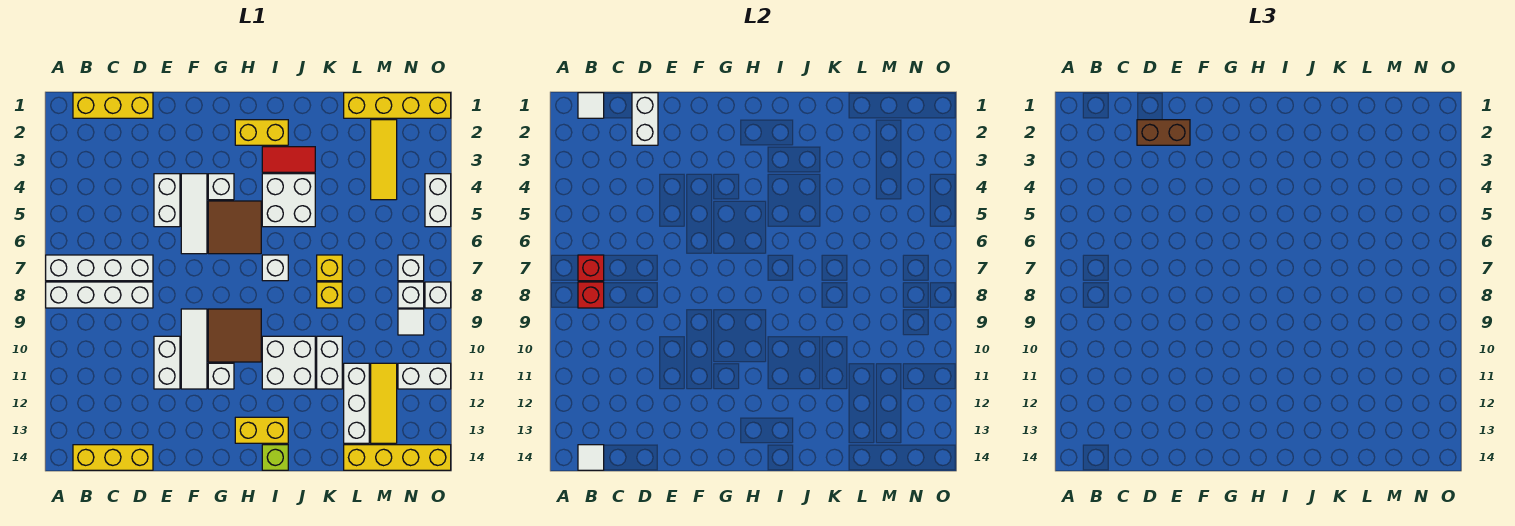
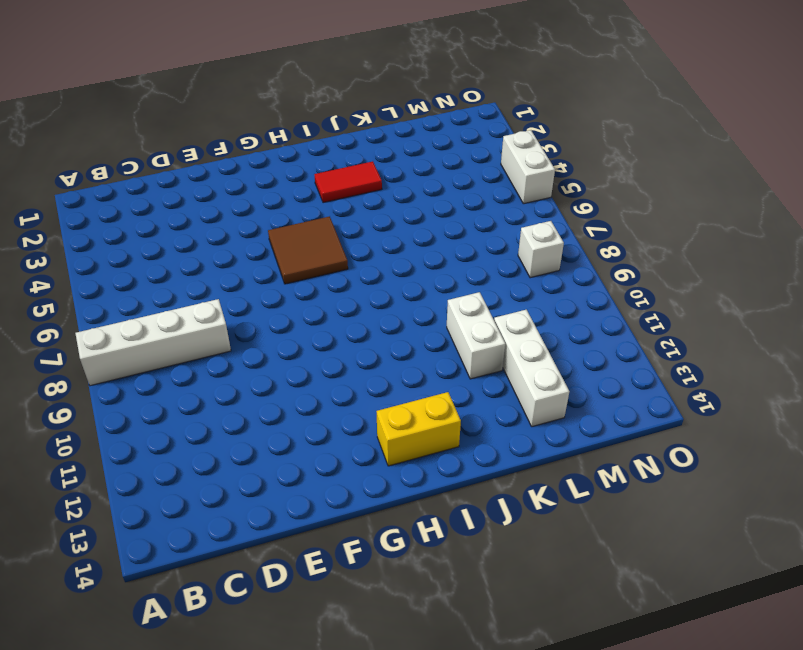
none -> white brick A7:D7 level 1
none -> yellow brick B1:D1 level 1
none -> yellow brick B14:D14 level 1
none -> white brick E4:E5 level 1

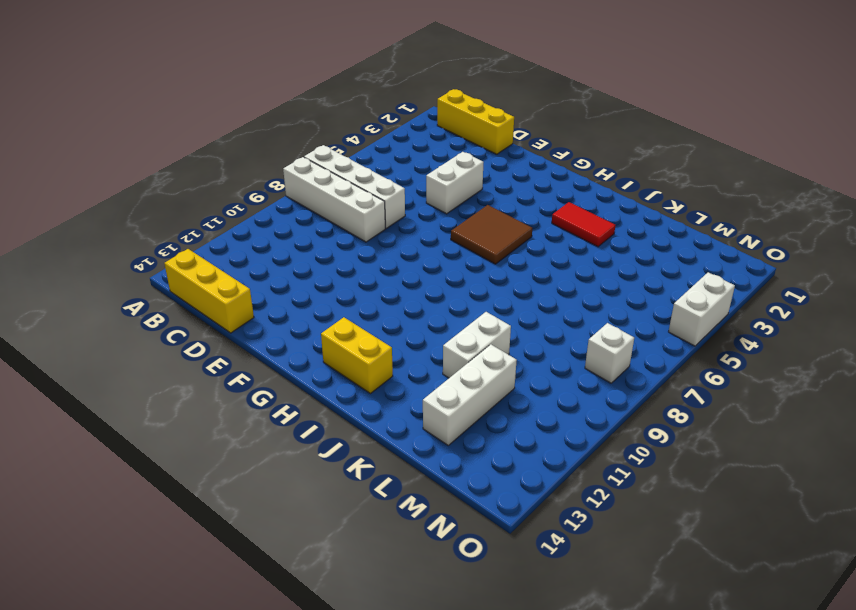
none -> white brick E10:E11 level 1
none -> white tile F4:F6 level 1
none -> white tile F9:F11 level 1
none -> white brick G4 level 1

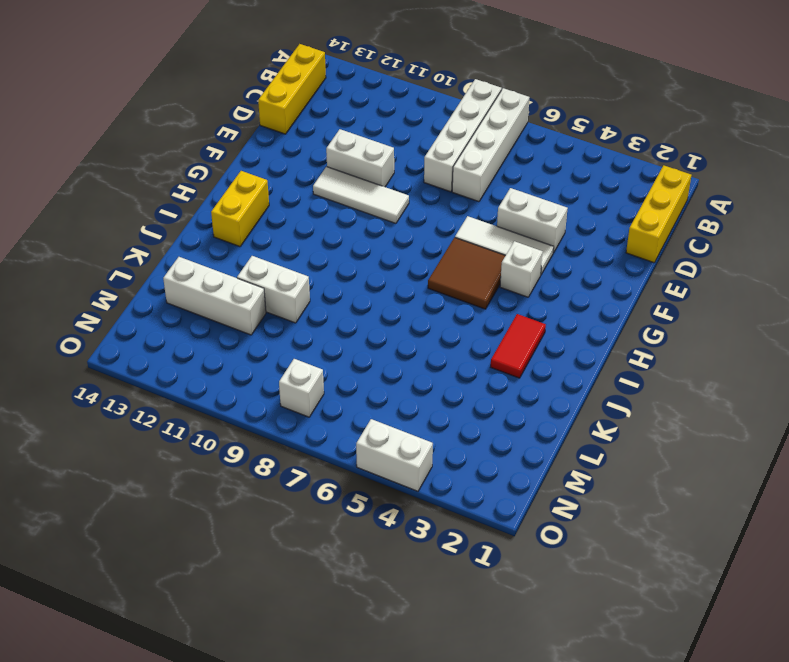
none -> brown tile G9:H10 level 1
none -> white brick G11 level 1
none -> yellow brick H2:I2 level 1
none -> white brick I4:J5 level 1

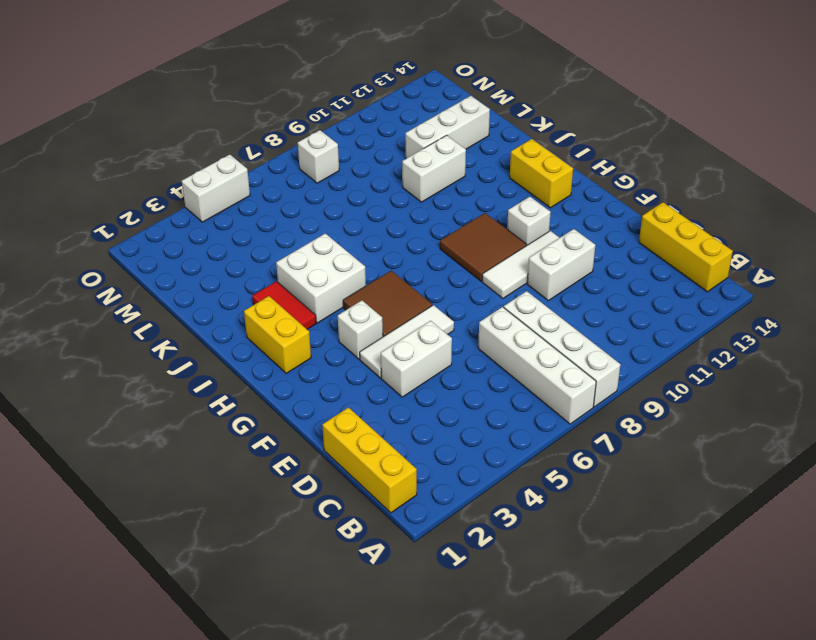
none -> white brick I7 level 1
none -> white brick I10:J11 level 1
none -> lime brick I14 level 1
none -> yellow brick K7 level 1

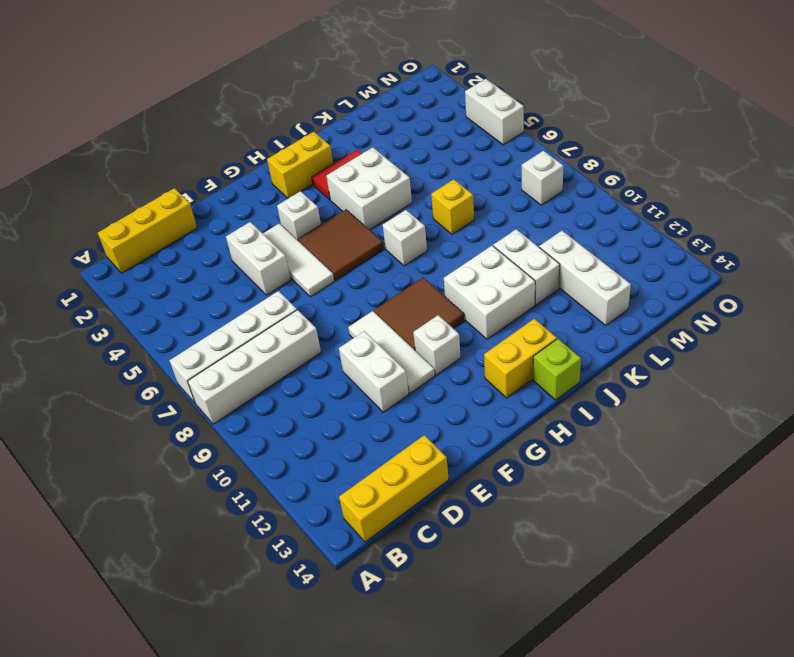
none -> yellow brick K8 level 1
none -> yellow brick L1:O1 level 1
none -> yellow brick L14:O14 level 1
none -> yellow tile M2:M4 level 1

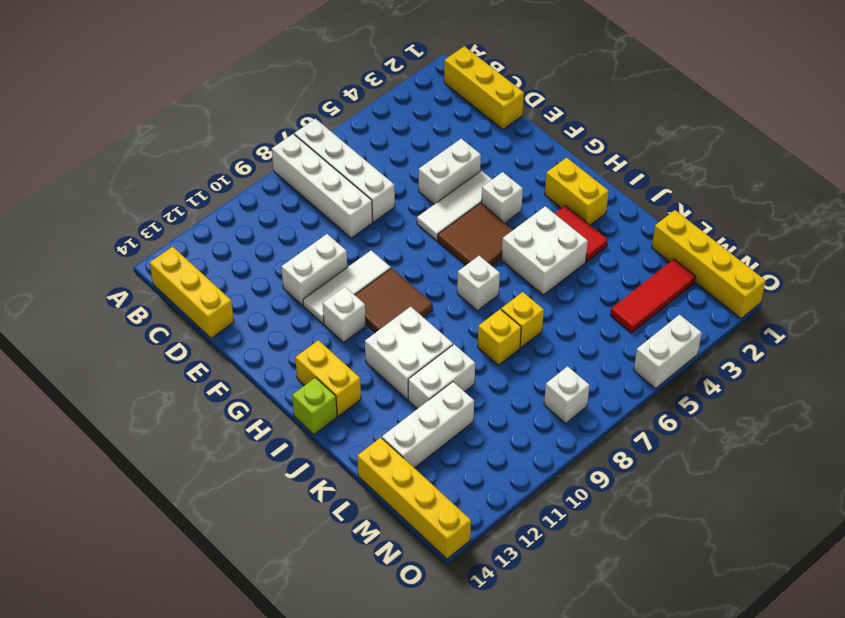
red tile M2:M4 level 1 -> yellow tile M2:M4 level 1
none -> yellow tile M11:M13 level 1
none -> white brick N7 level 1
none -> white tile N9 level 1
none -> white brick N11:O11 level 1

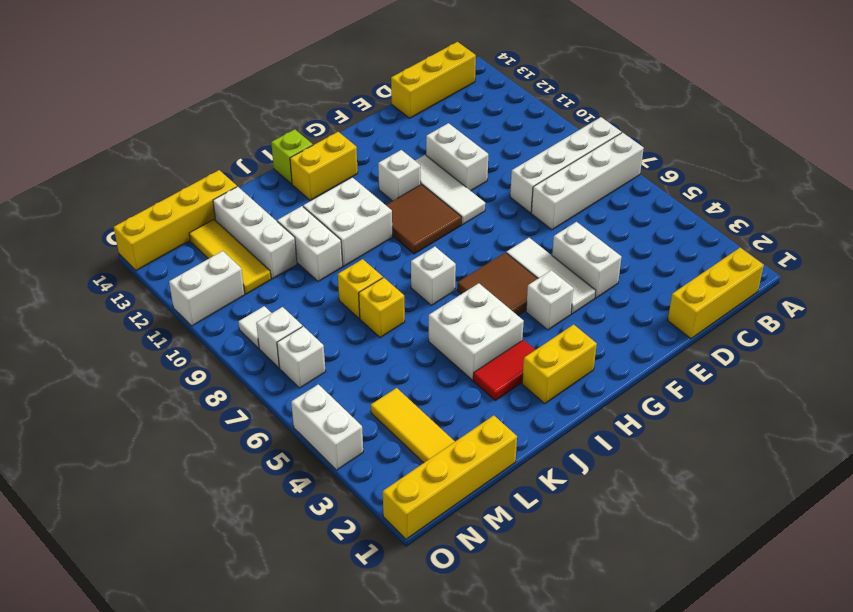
none -> white brick O8 level 1
none -> white tile B1 level 2
none -> red brick B7 level 2
none -> red brick B8 level 2

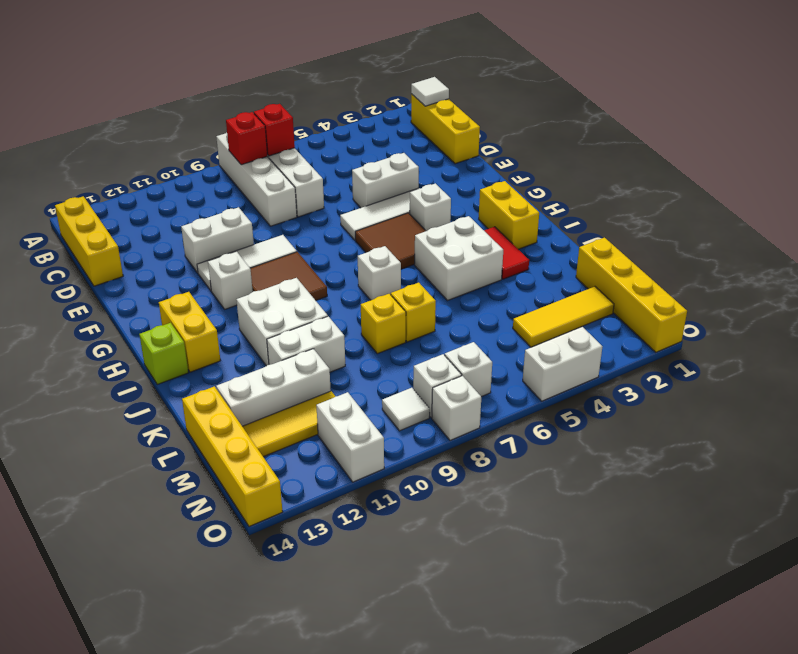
none -> white tile B14 level 2
none -> white brick D1:D2 level 2
none -> brown brick D2:E2 level 3

